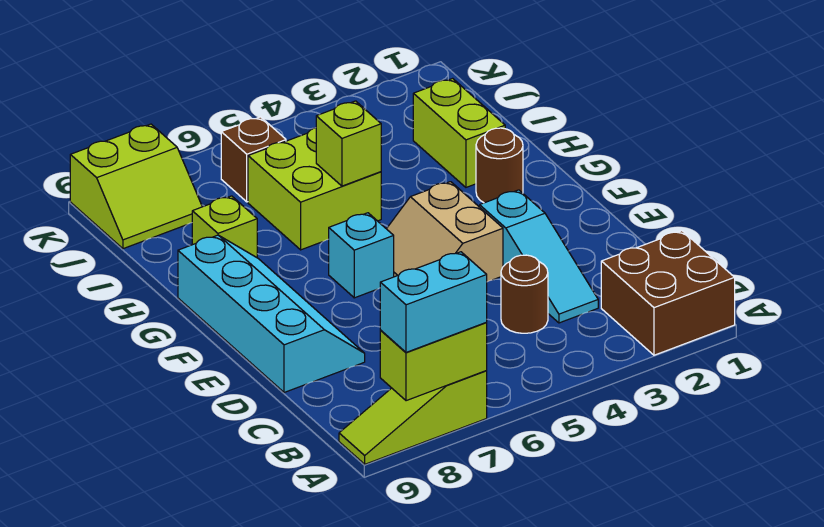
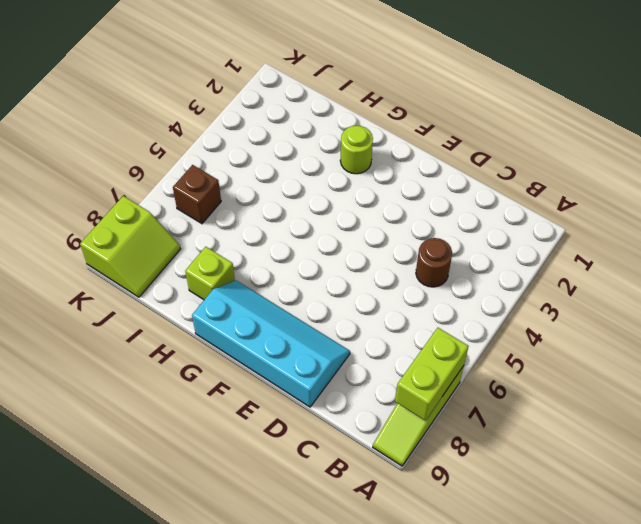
lime round brick G2 level 1 -> brown round brick G2 level 1
none -> brown brick A1:B2 level 1
none -> cyan slope C3:E3 level 1 top E
none -> tan slope E4:F5 level 1 top 4

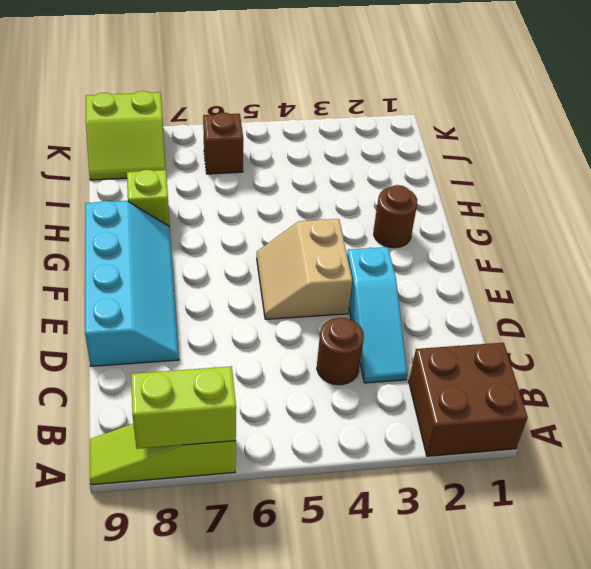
none -> cyan brick F6 level 1
none -> lime brick H2:I2 level 1
none -> lime brick H5:I6 level 1

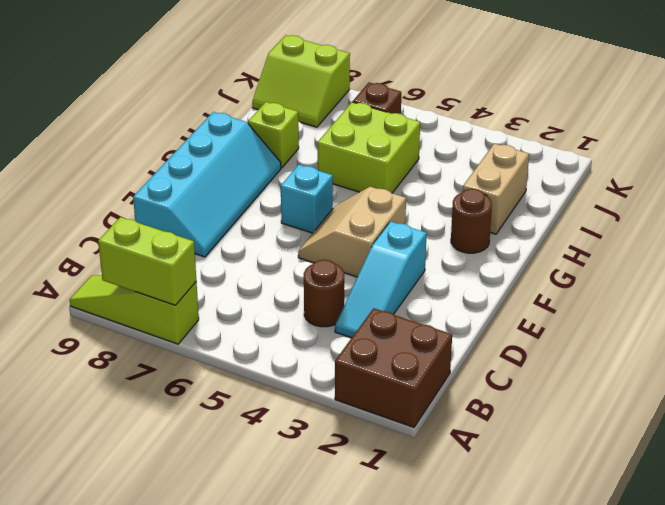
tan brick H2:I2 level 1 -> lime brick H2:I2 level 1
none -> lime brick H5 level 2
none -> cyan brick A7:A8 level 3

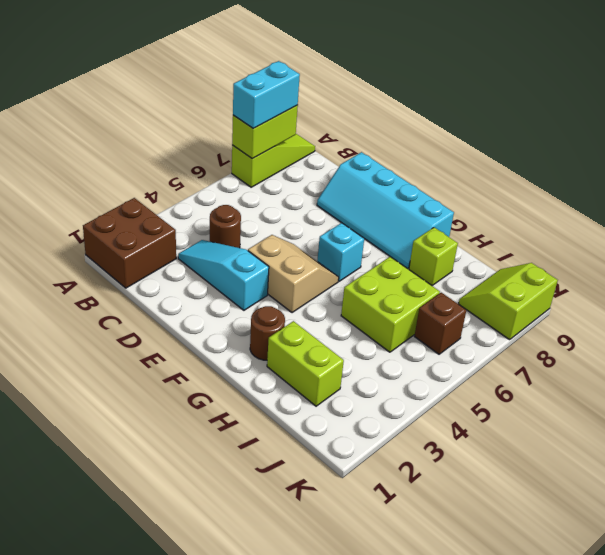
none -> lime brick H5 level 2

